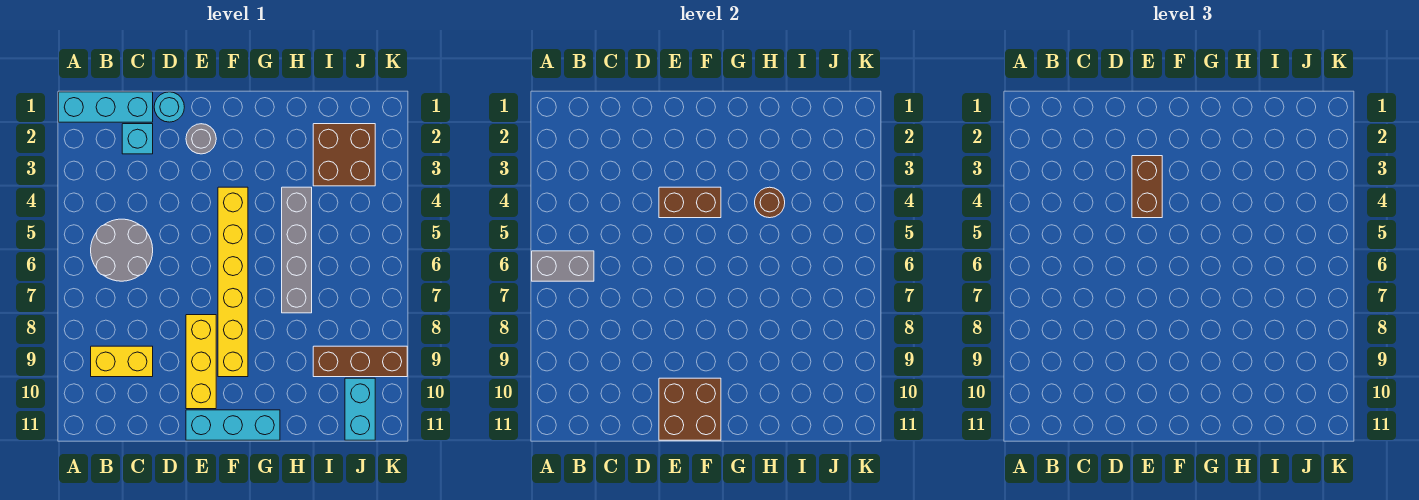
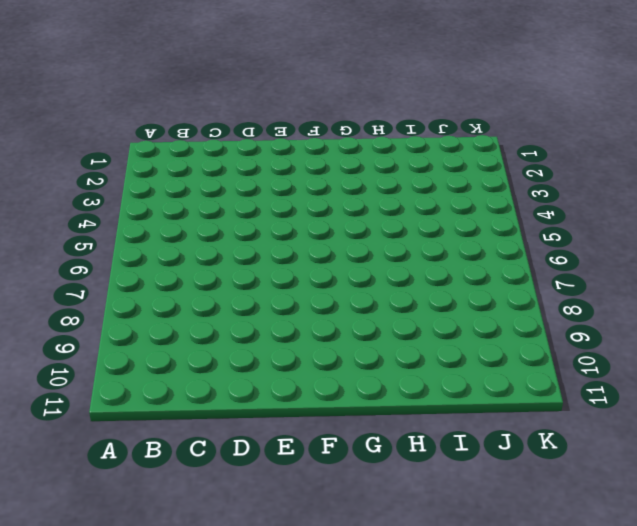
none -> cyan brick A1:C1 level 1
none -> grey round brick B5:C6 level 1
none -> yellow brick B9:C9 level 1

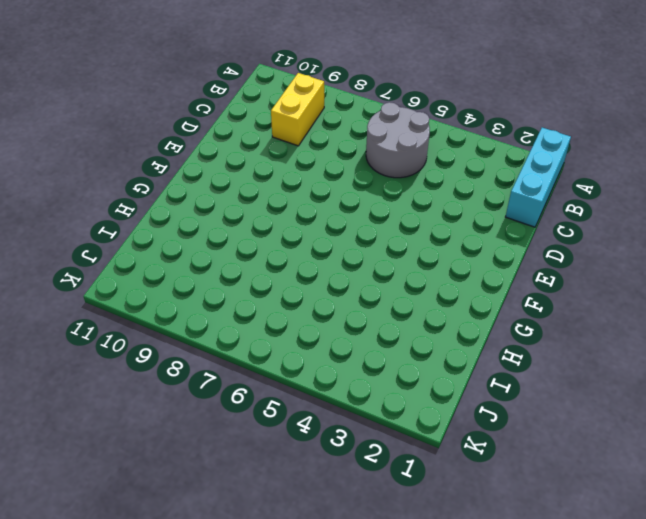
none -> cyan brick C2 level 1
none -> cyan round brick D1 level 1
none -> grey round brick E2 level 1

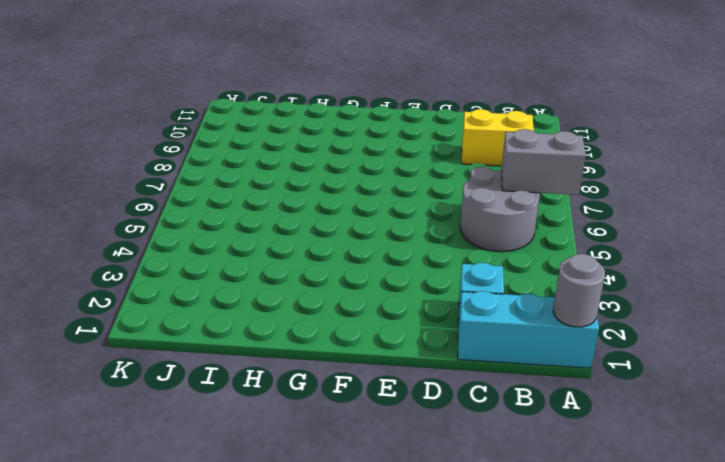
grey round brick A1 level 2 -> grey round brick E2 level 1
none -> cyan round brick D1 level 1
none -> yellow brick E8:E10 level 1
none -> cyan brick E11:G11 level 1

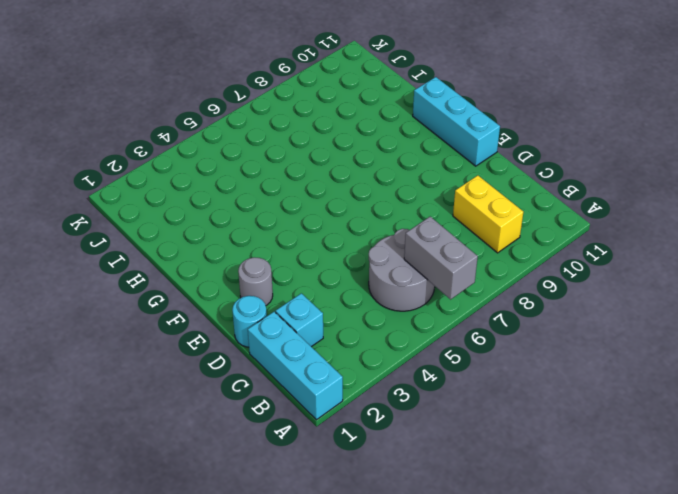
none -> yellow brick E8:E10 level 1
none -> yellow brick F4:F9 level 1
none -> grey brick H4:H7 level 1

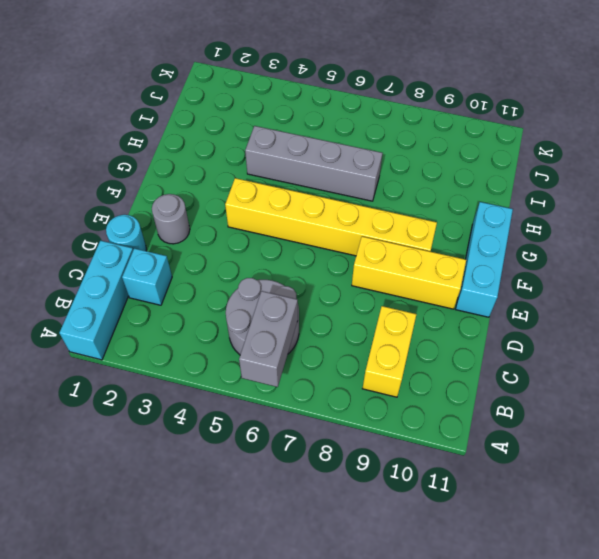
none -> brown brick I2:J3 level 1
none -> brown brick I9:K9 level 1
none -> cyan brick J10:J11 level 1

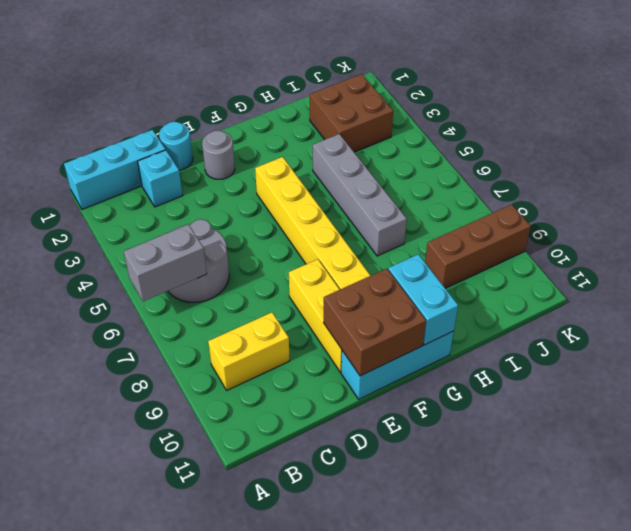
cyan brick G10:G11 level 2 -> cyan brick J10:J11 level 1
none -> brown brick E4:F4 level 2
none -> brown round brick H4 level 2
none -> brown brick E3:E4 level 3

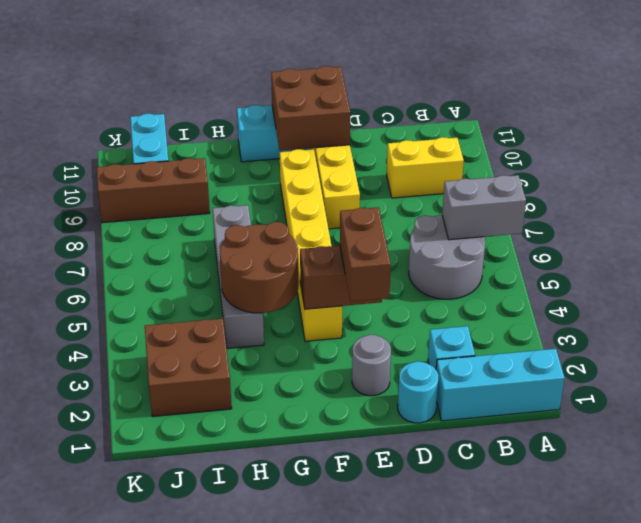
brown round brick G4:H5 level 2 -> brown round brick H4 level 2

